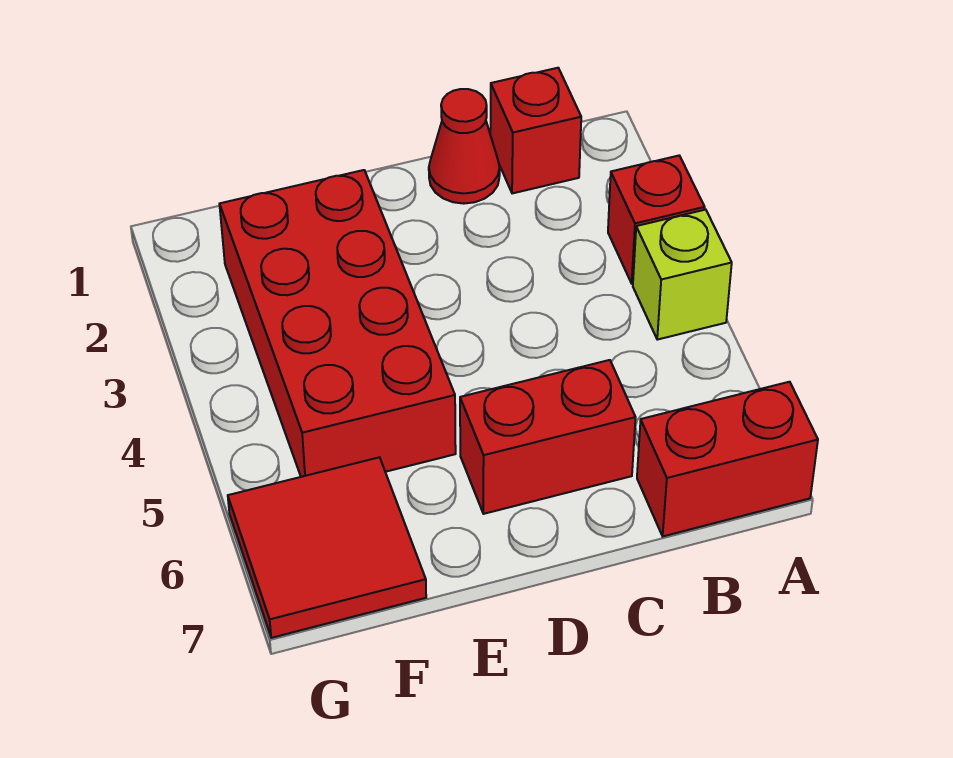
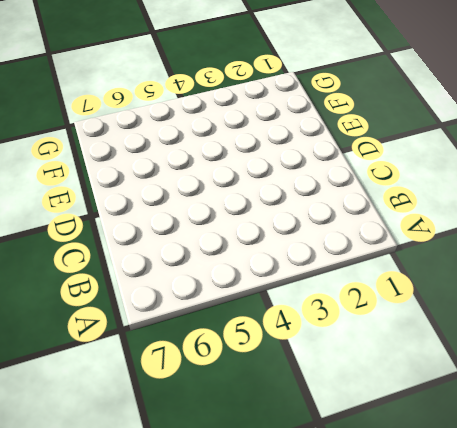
none -> red brick A3 level 1
none -> lime brick A4 level 1

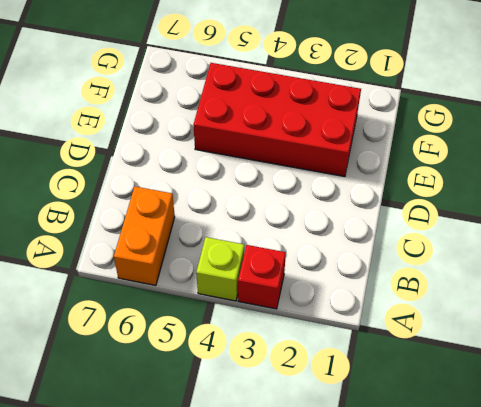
orange brick A6:B6 level 1 -> none
none -> red brick A7:B7 level 1
none -> red brick B1 level 1

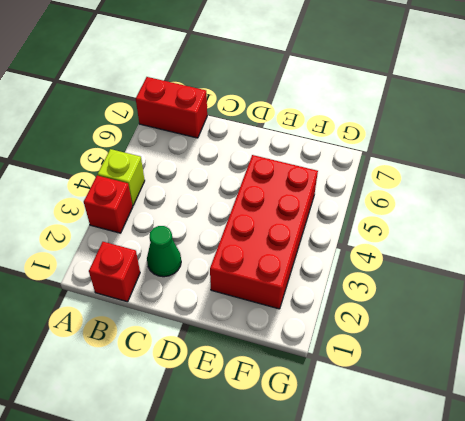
green cone C2 level 1 -> none
none -> red cone C1 level 1
none -> red brick C6:D6 level 1

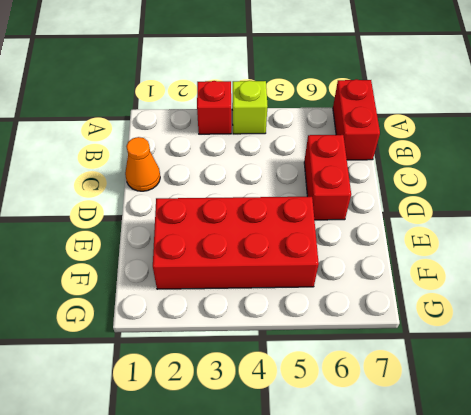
orange cone C1 level 1 -> red cone C1 level 1
none -> red brick B1 level 1
none -> red tile F6:G7 level 1

